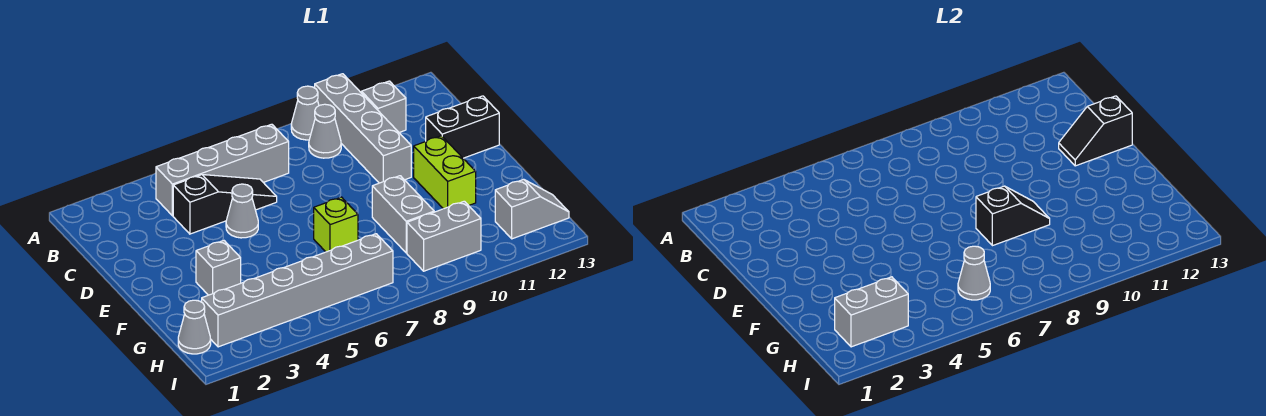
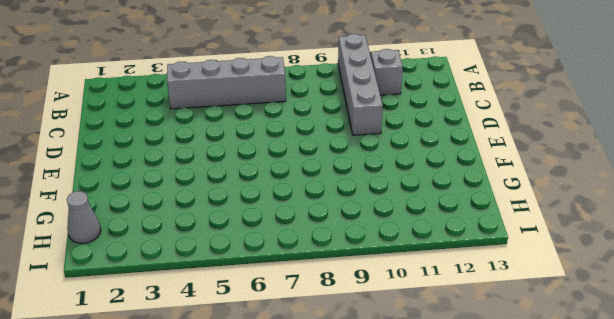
none -> grey cone A9 level 1
none -> grey cone B9 level 1
none -> black slope C4:C6 level 1 top 4

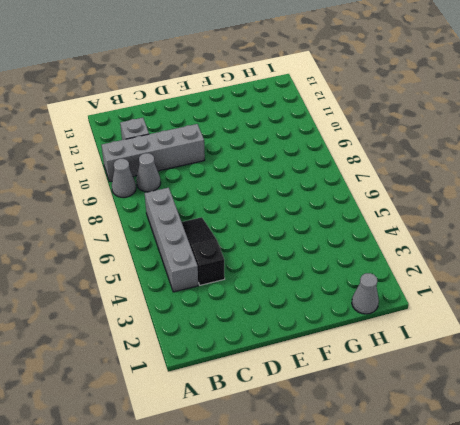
none -> grey cone D5 level 1
none -> black brick D12:D13 level 1
none -> lime brick E11:F11 level 1

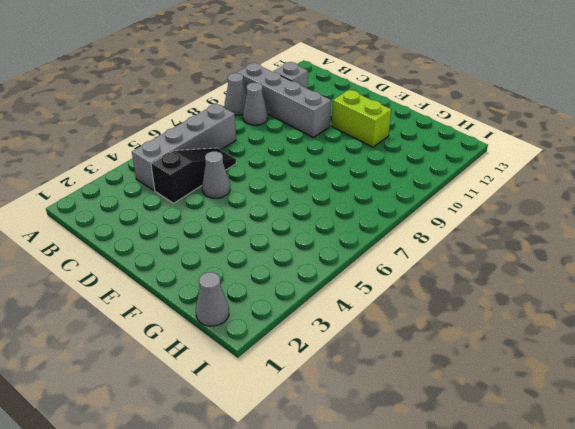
none -> black brick D12:D13 level 1
none -> grey brick F3 level 1
none -> lime brick F7 level 1

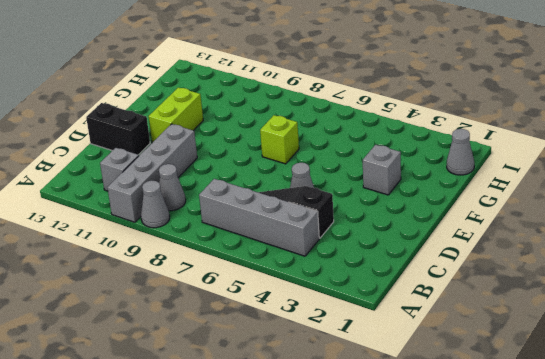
none -> grey brick F9:G9 level 1
none -> grey brick H2:H7 level 1
none -> grey brick H9:H10 level 1

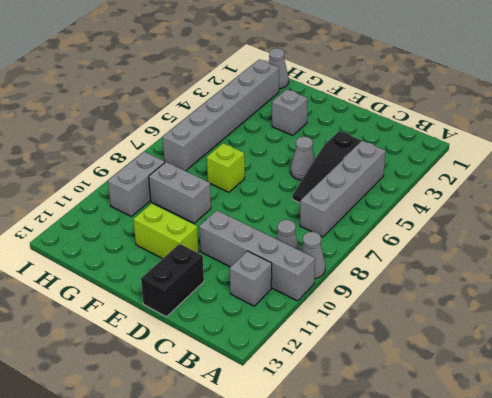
none -> grey slope H12:H13 level 1 top 12
none -> black slope D12:D13 level 2 top 13
none -> black slope F8:F9 level 2 top 8

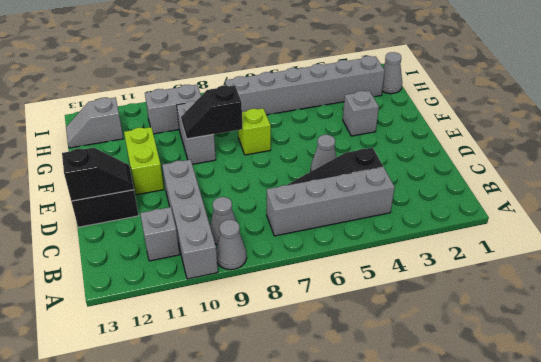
none -> grey brick H2:H3 level 2
none -> grey cone H6 level 2

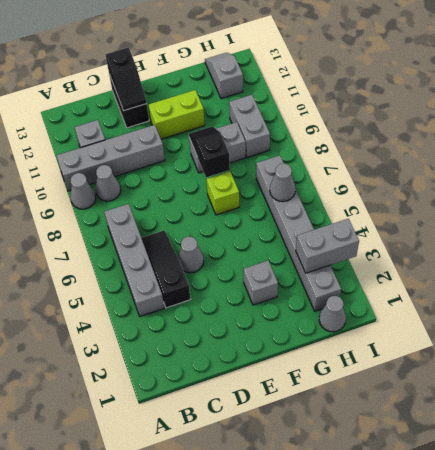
grey brick H3:I3 level 2 -> grey brick H2:H3 level 2

